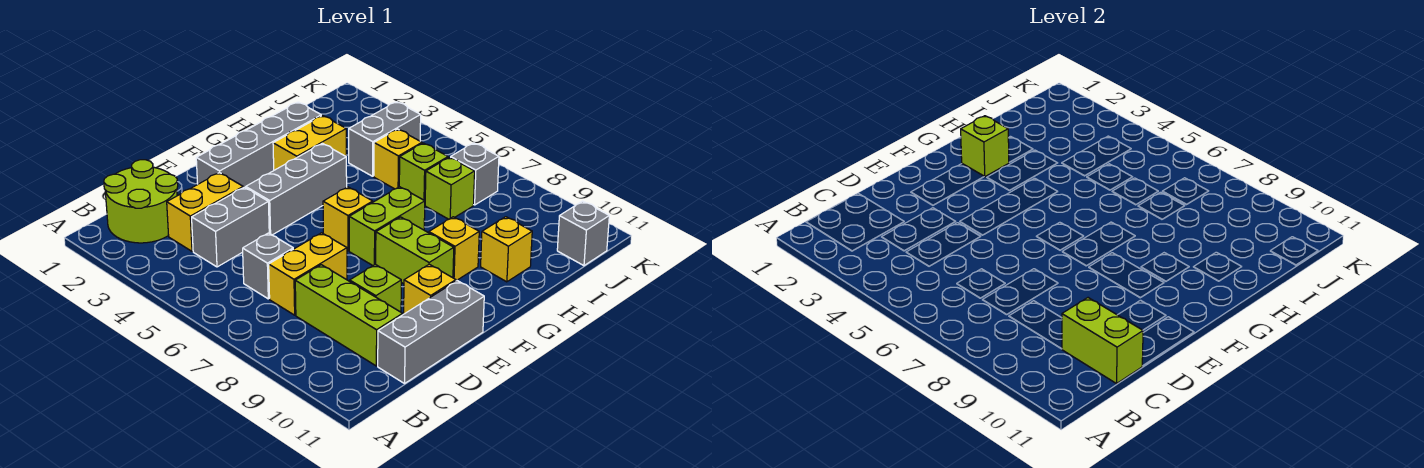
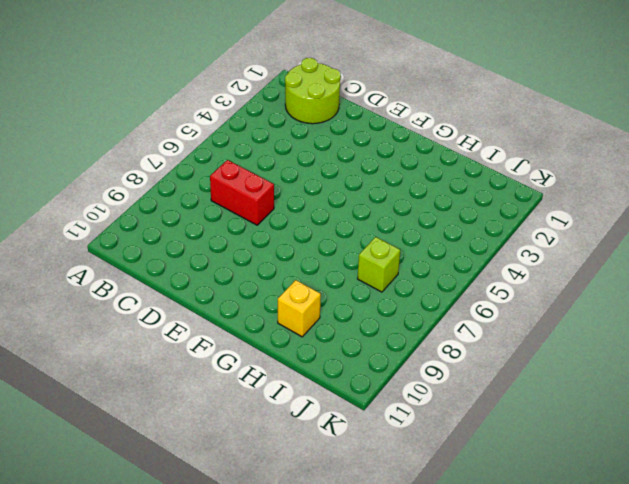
red brick C7:D7 level 1 -> yellow brick C7:D7 level 1
none -> yellow brick C3:D3 level 1
none -> grey brick C4:D4 level 1
none -> grey brick C6 level 1

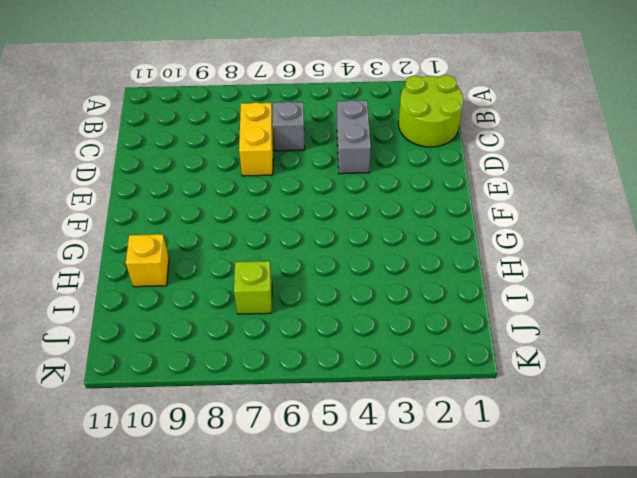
none -> yellow brick C3:D3 level 1
none -> lime brick C8:C10 level 1
none -> grey brick C11:E11 level 1

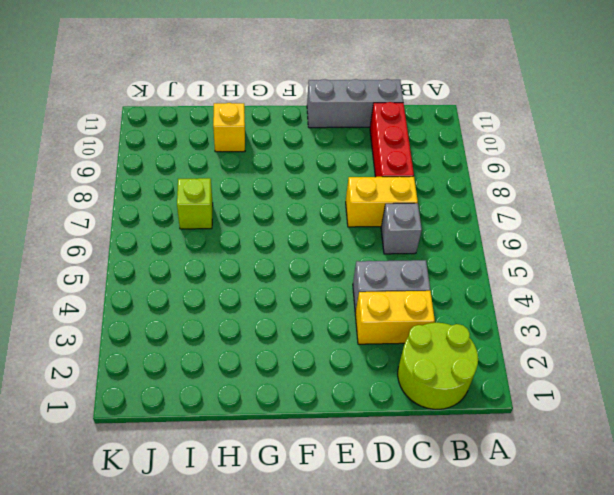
red brick C8:C10 level 1 -> lime brick C8:C10 level 1
none -> lime brick D9 level 1
none -> grey brick E2:H2 level 1
none -> grey brick E4:G4 level 1

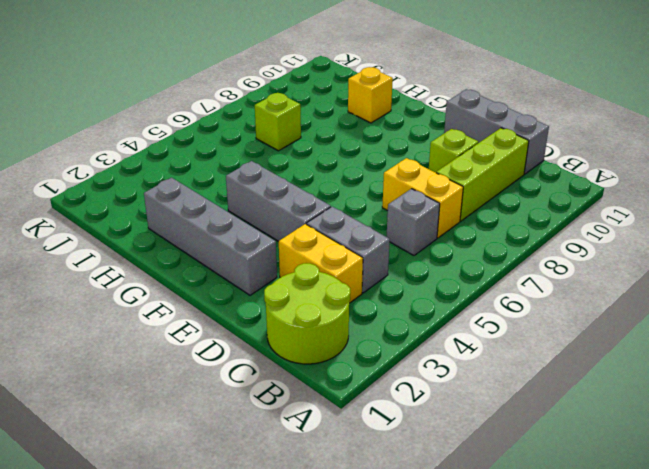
none -> yellow brick E10 level 1
none -> yellow brick F6 level 1
none -> lime brick F7:G7 level 1

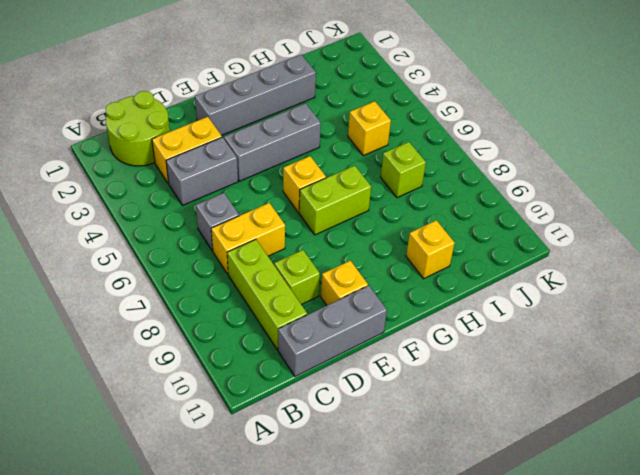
none -> lime brick F8:F9 level 1
none -> yellow brick G3:H3 level 1
none -> yellow brick G9 level 1

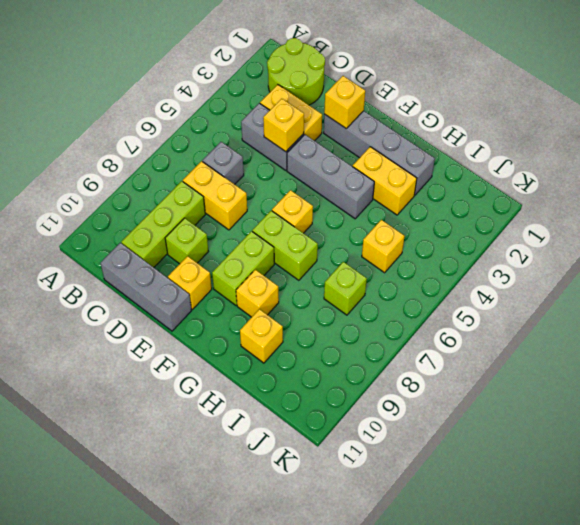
yellow brick D4 level 2 -> none
yellow brick E2 level 2 -> none
none -> grey brick I4:J4 level 1
none -> lime brick I6 level 1
none -> grey brick J7 level 1

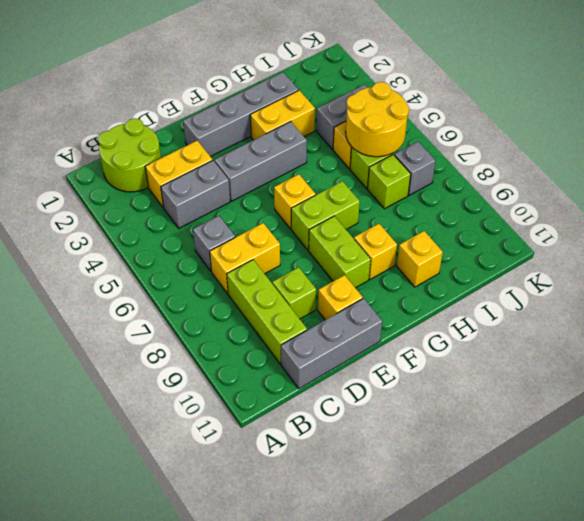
yellow round brick I5:J6 level 2 -> none
none -> grey brick J11 level 1
none -> lime brick C10:C11 level 2
none -> lime brick G2 level 2

